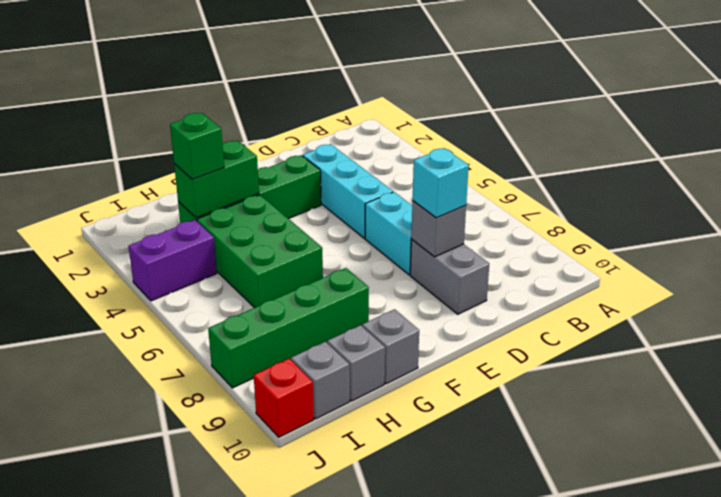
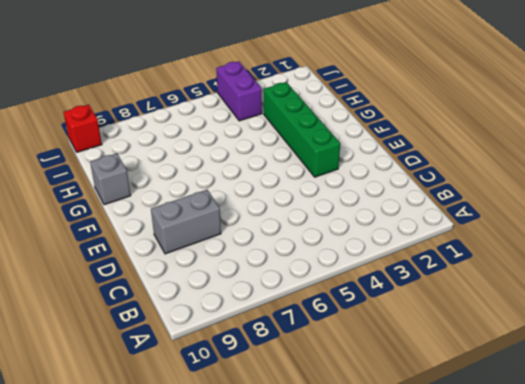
none -> cyan brick D3:D5 level 1
none -> cyan brick D6:D7 level 1
none -> green brick G4:H6 level 1

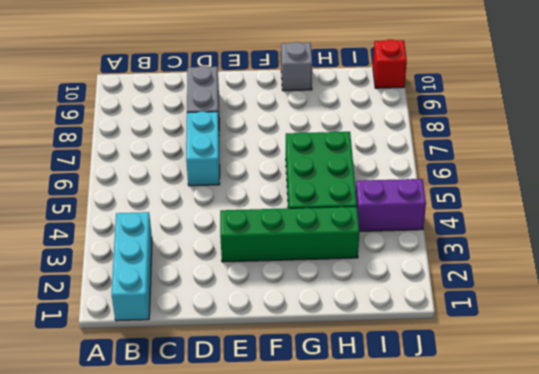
cyan brick B1:B3 level 1 -> cyan brick D3:D5 level 1
none -> green brick G8:J8 level 1
none -> grey brick H10 level 1
none -> grey brick I10 level 1

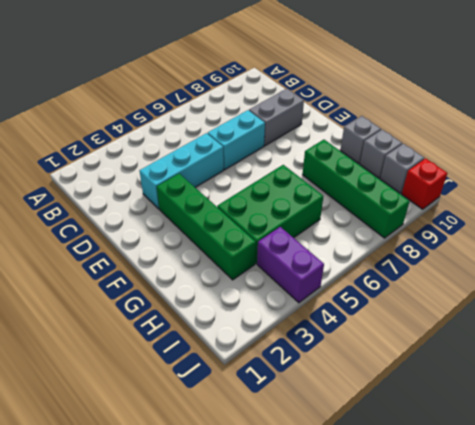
none -> grey brick D8 level 2
none -> green brick G3:H3 level 2
none -> cyan brick D8 level 3

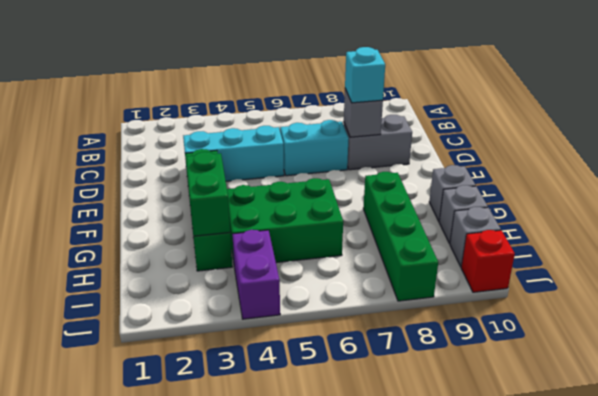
none -> green brick H3 level 3

